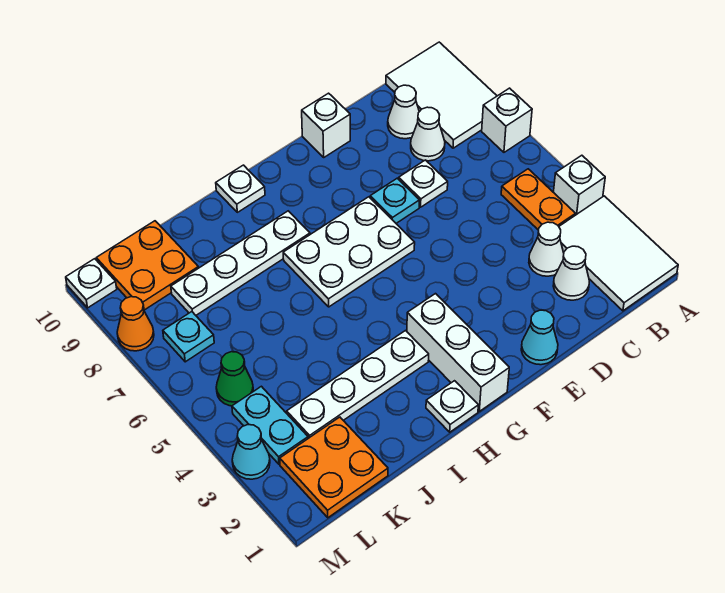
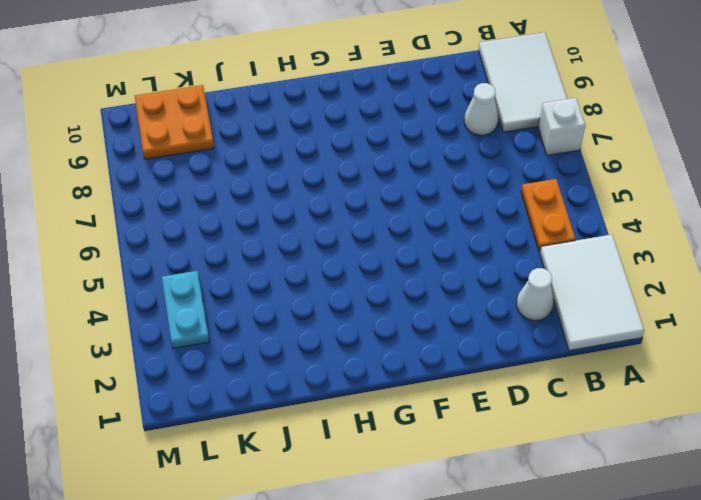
none -> white brick A4 level 1
none -> white cone C3 level 1
none -> white cone C9 level 1

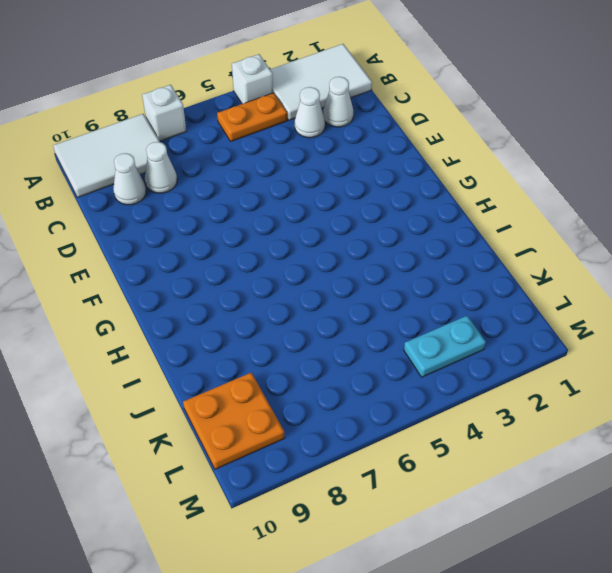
none -> white plate D7 level 1
none -> cyan cone E1 level 1
none -> cyan plate E7 level 1

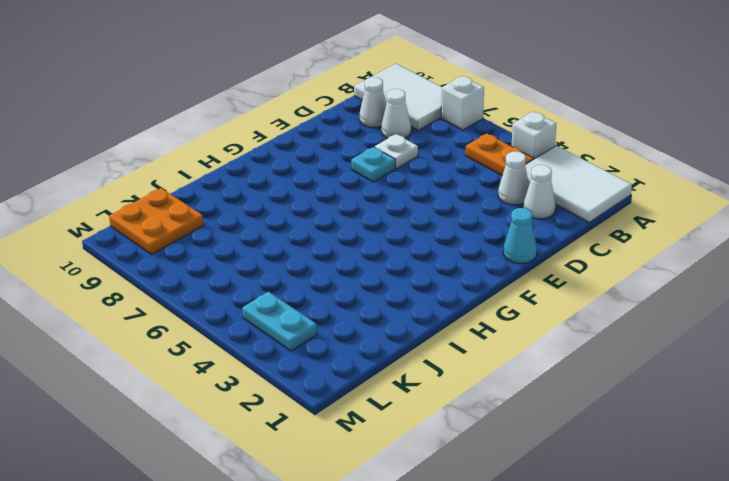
none -> white brick E10 level 1
none -> white plate F6:H7 level 1
none -> white brick G1:G3 level 1

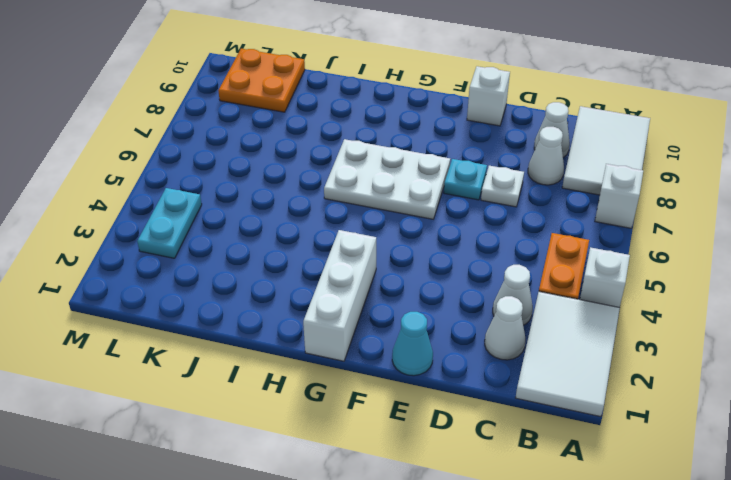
none -> white plate H1 level 1
none -> white plate H3:K3 level 1
none -> white plate H8:K8 level 1

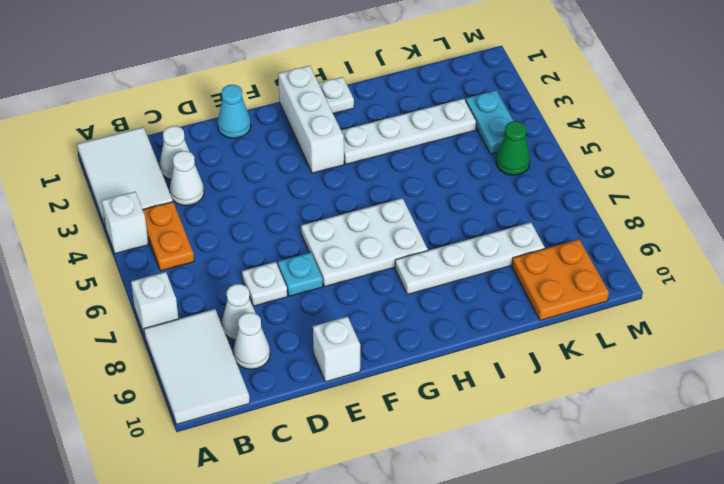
none -> white plate H10 level 1
none -> orange plate K1:L2 level 1
none -> cyan plate L7 level 1

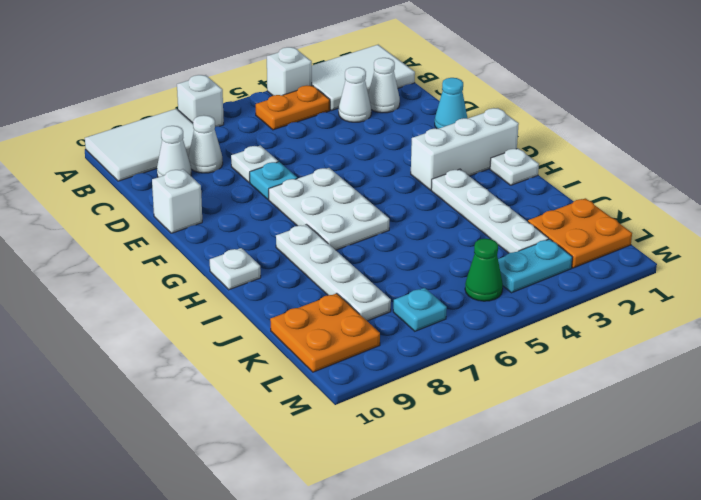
none -> cyan cone M3 level 1
none -> orange cone M8 level 1
none -> white plate M10 level 1

